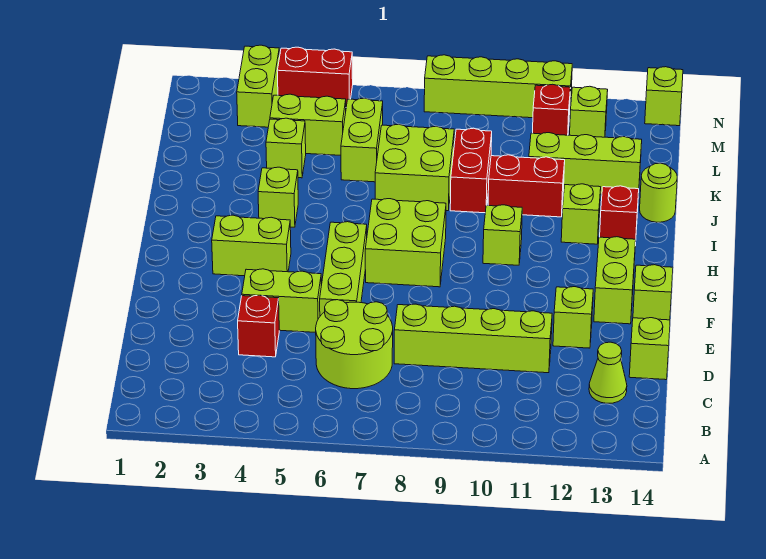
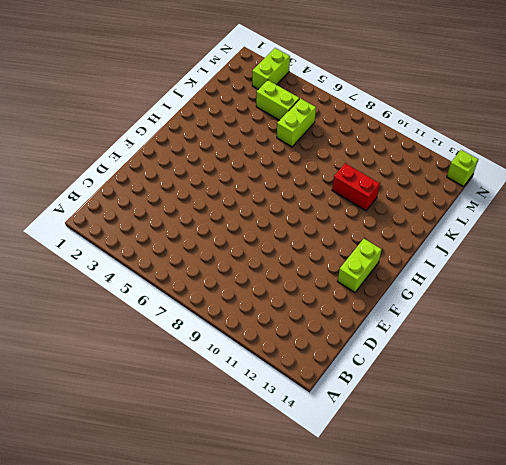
none -> lime round brick C6:D7 level 1
none -> lime cone C13 level 1
none -> red brick D4 level 1
none -> lime brick D8:D11 level 1

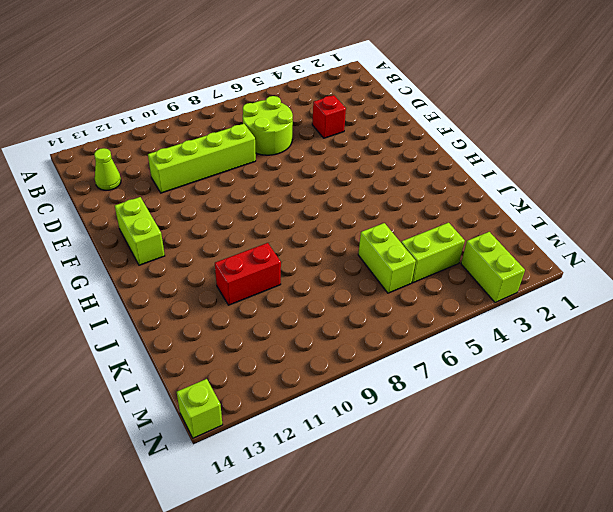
none -> lime brick D14 level 1
none -> lime brick E4:E5 level 1
none -> lime brick E6:G6 level 1
none -> lime brick E12 level 1

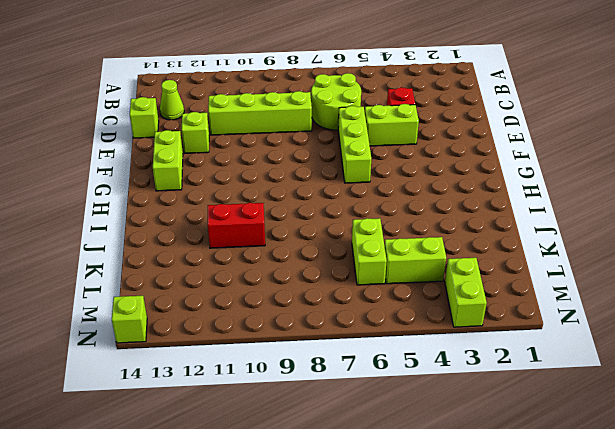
none -> lime brick F14 level 1
none -> lime brick G3:G4 level 1
none -> lime brick G7:H8 level 1
none -> lime brick H10 level 1

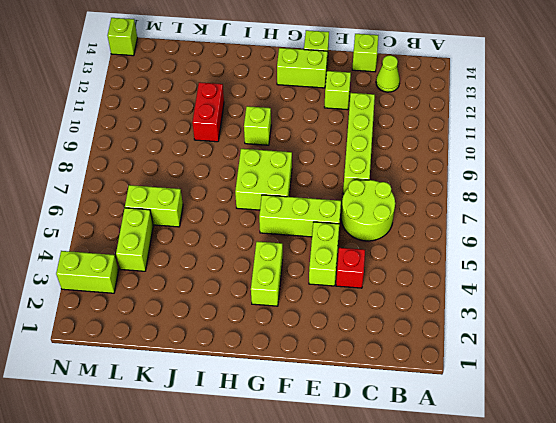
none -> lime brick I4 level 1
none -> lime brick I12 level 1
none -> red brick I13 level 1
none -> lime brick J7:K8 level 1

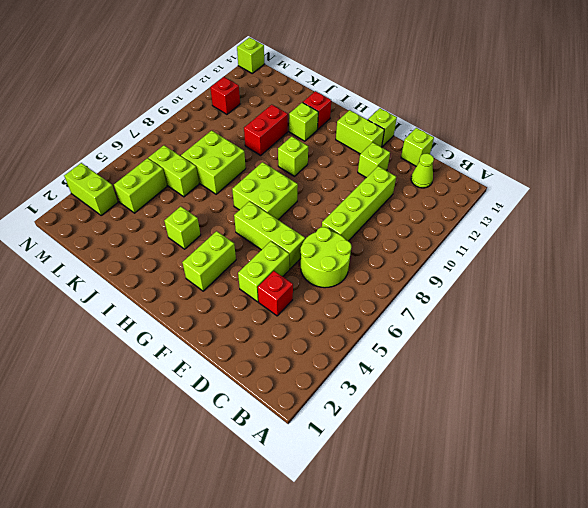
none -> red brick J9:K9 level 1
none -> lime round brick J14 level 1
none -> lime brick K4 level 1
none -> lime brick K11:K13 level 1

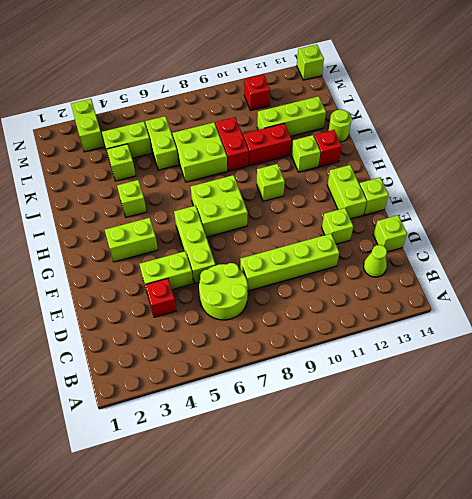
none -> lime brick M12 level 1
none -> red brick N4:N5 level 1
none -> lime brick N8:N11 level 1

